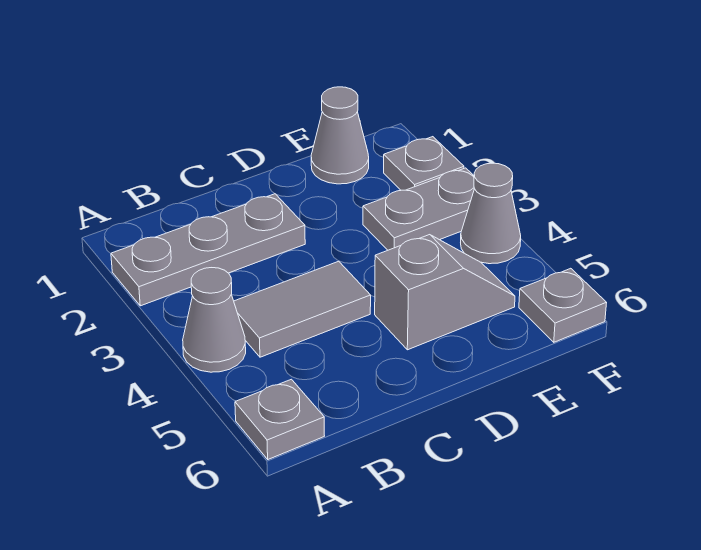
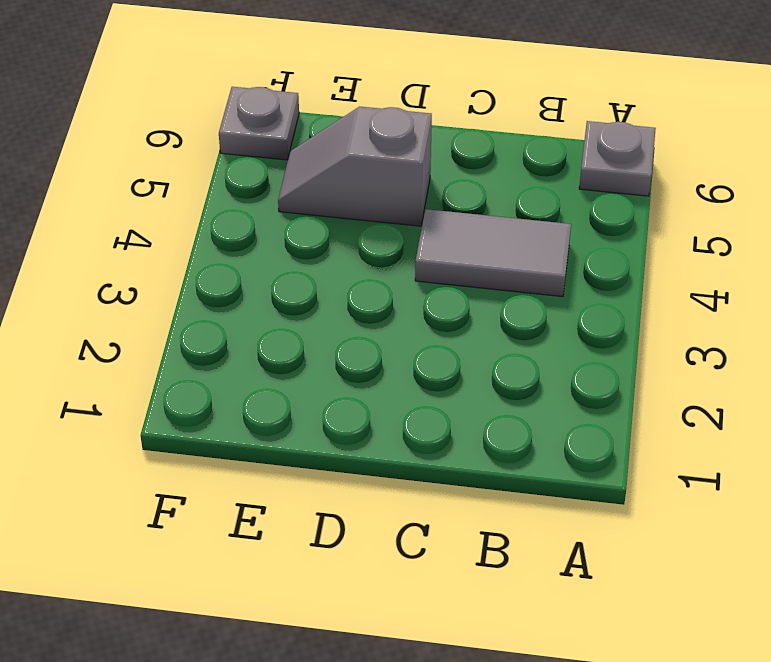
none -> grey plate A2:C2 level 1
none -> grey cone A4 level 1

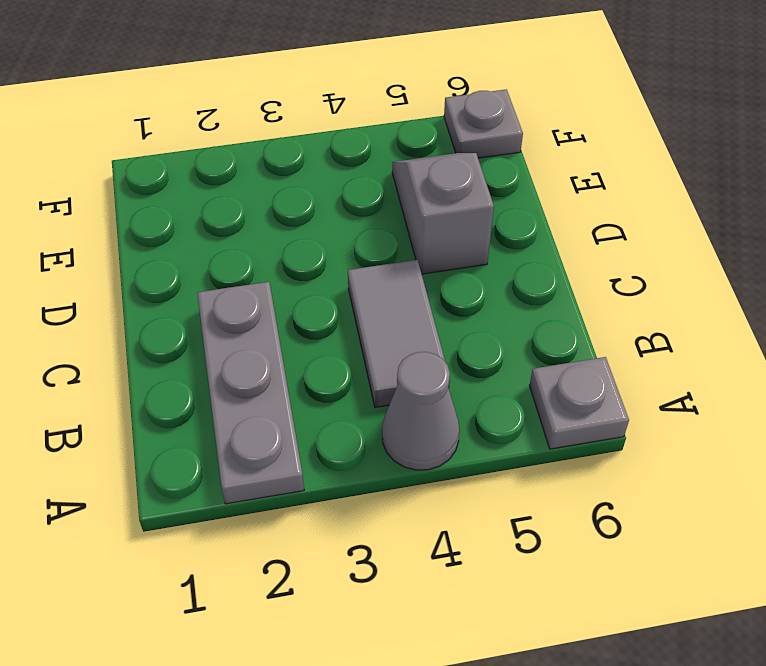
none -> grey cone E1 level 1
none -> grey plate E3:F3 level 1

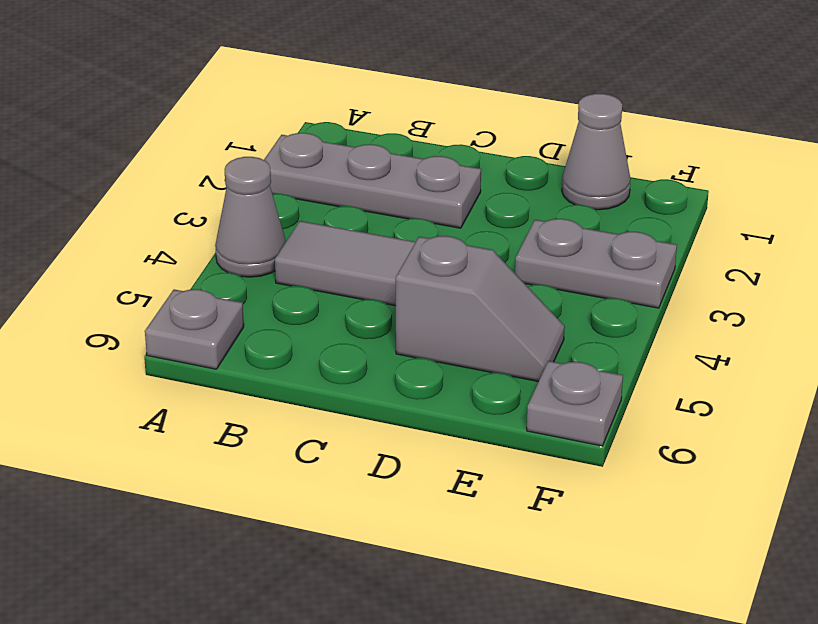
none -> grey plate F2 level 1
none -> grey cone F4 level 1

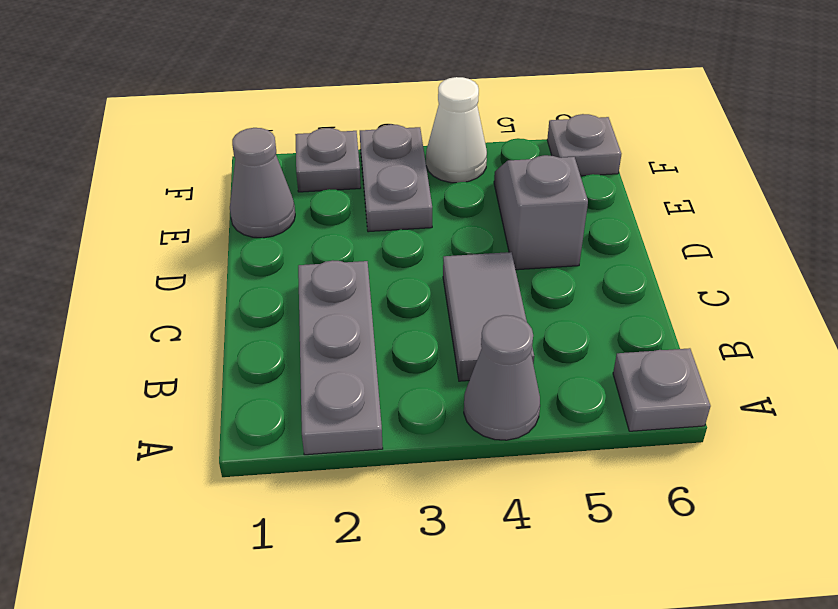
white cone F4 level 1 -> grey cone F4 level 1

